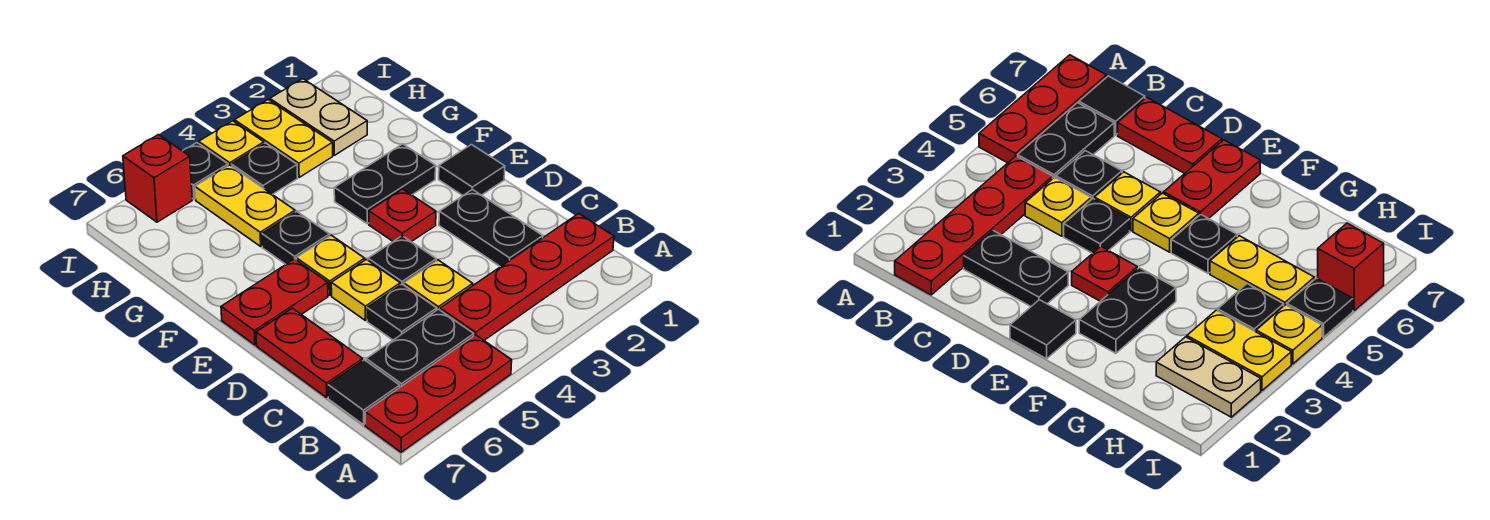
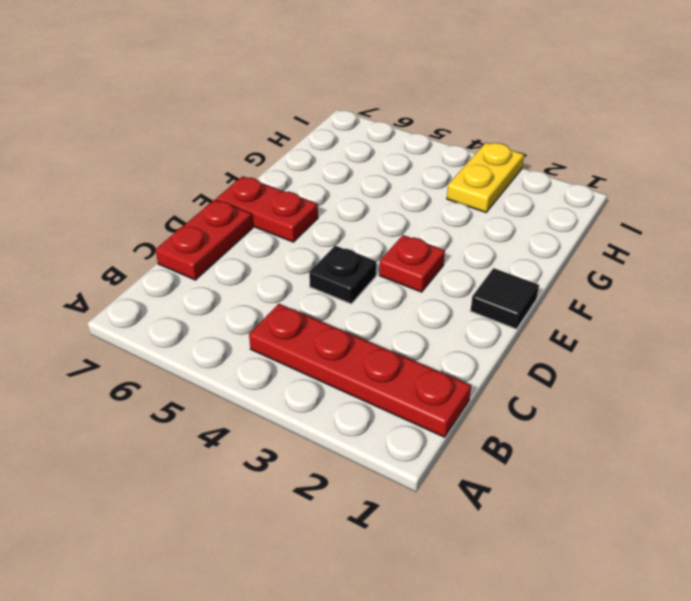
none -> red plate A5:A7 level 1
none -> black plate B5:B6 level 1
none -> black tile B7 level 1

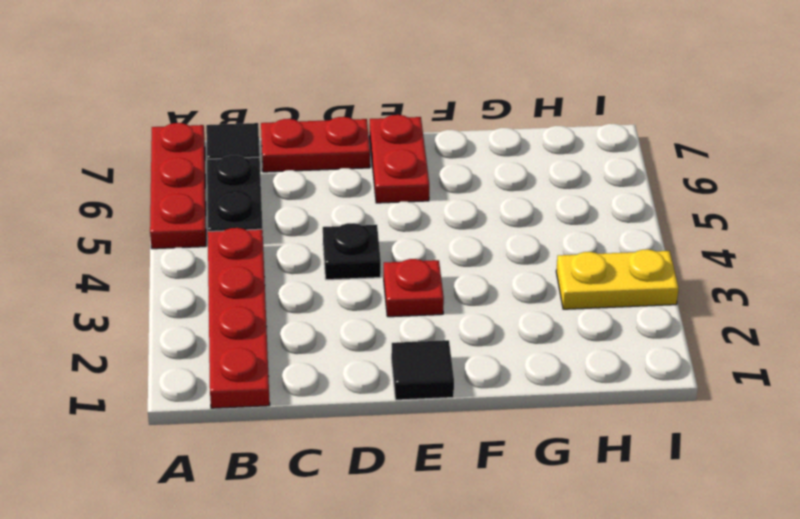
none -> black plate C2:D2 level 1
none -> yellow plate C4 level 1
none -> black plate C5 level 1

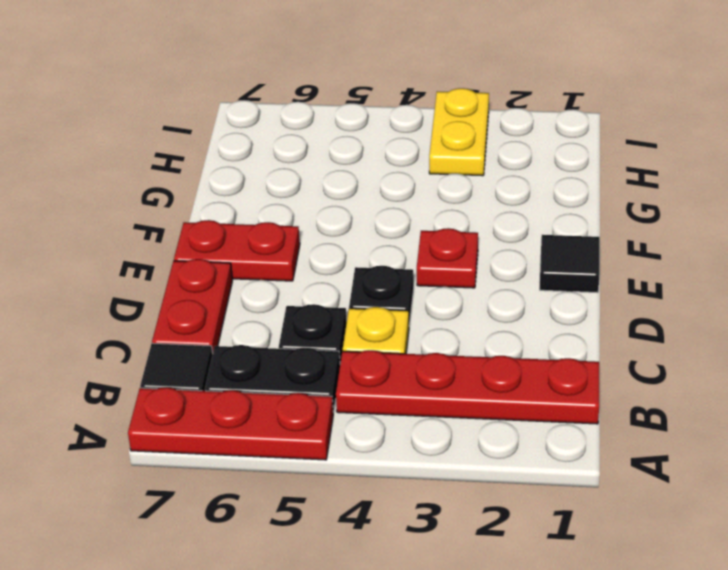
none -> black plate C2:D2 level 1
none -> yellow plate D5 level 1
none -> yellow plate E5 level 1

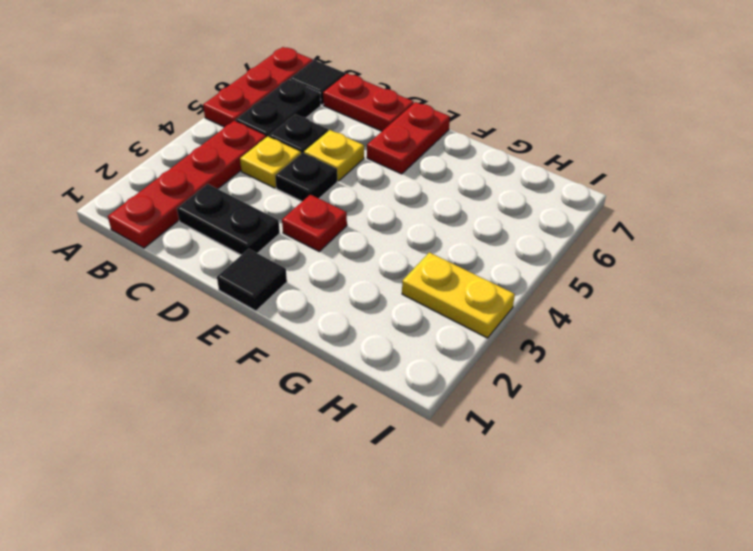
none -> yellow plate E5 level 1
none -> black plate F2:F3 level 1
none -> black plate F5 level 1

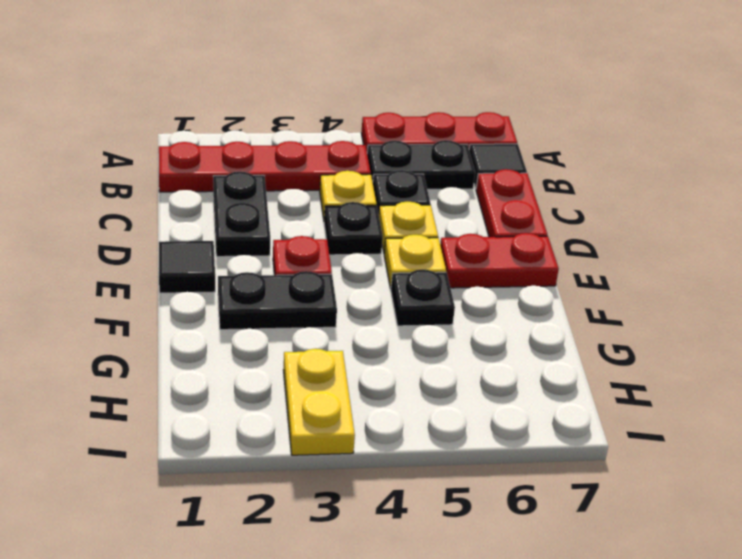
none -> yellow plate G5:H5 level 1
none -> tan plate H2:I2 level 1
none -> black plate H4 level 1

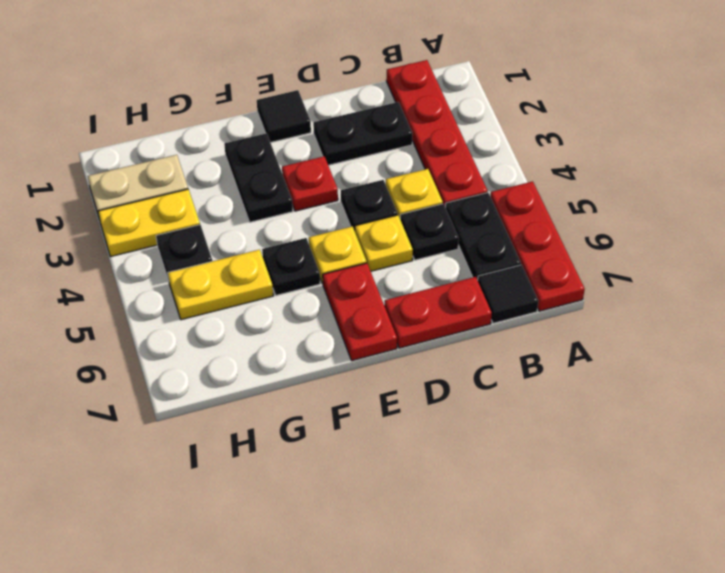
none -> yellow plate I4 level 1
none -> black plate I5 level 1
none -> red brick I6 level 1

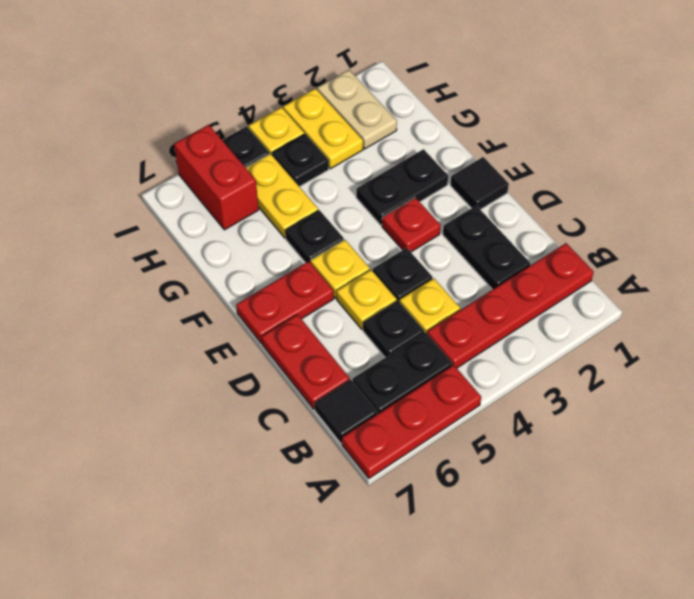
red brick H6:I6 level 1 -> red brick I6 level 1

